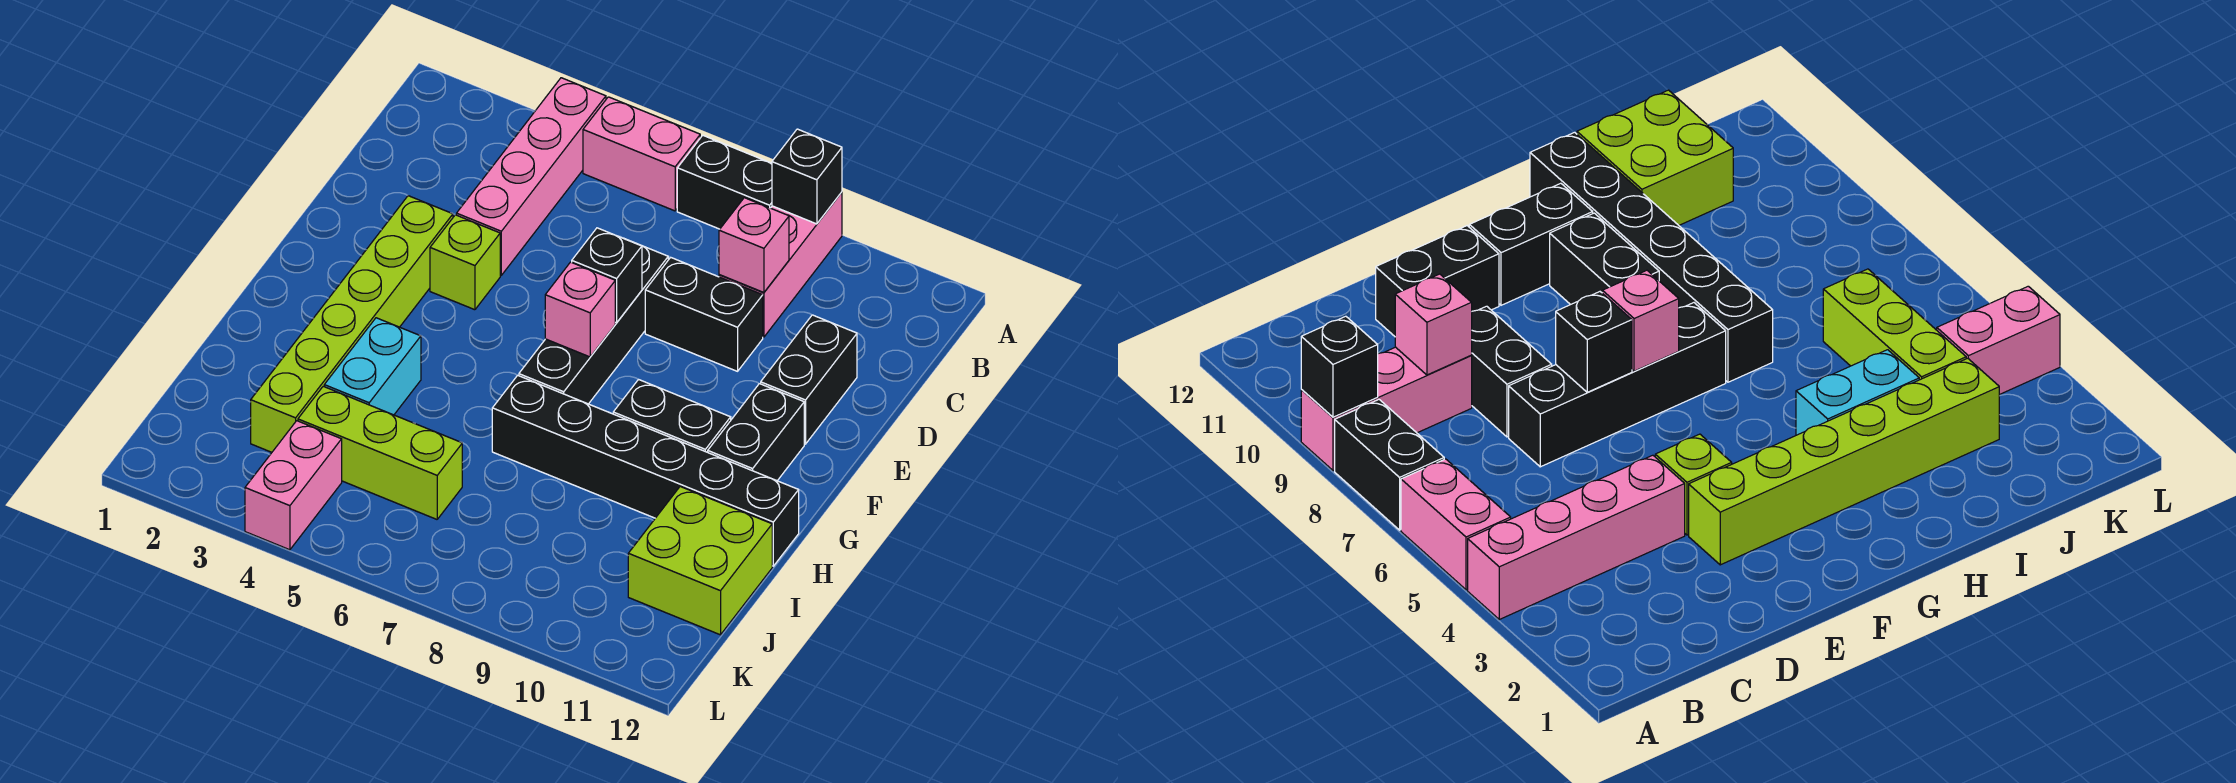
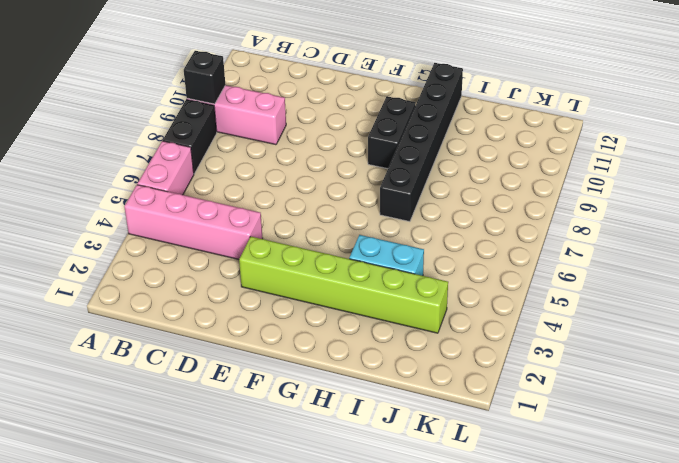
none -> black brick D7:G7 level 1
none -> black brick D8:D9 level 1
none -> black brick D11:E11 level 1

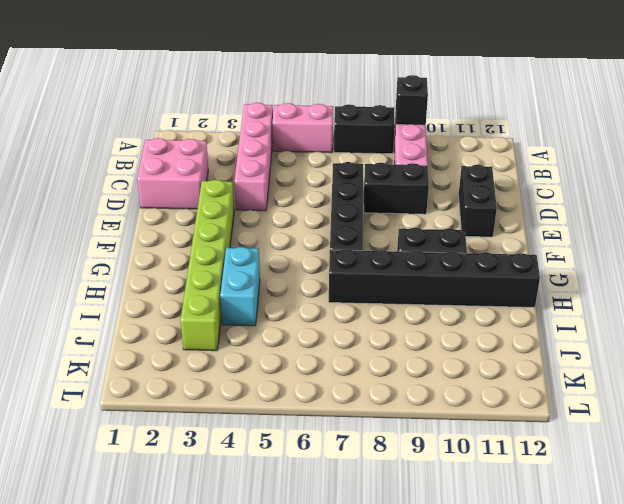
pink brick C1:D2 level 1 -> none
none -> lime brick E4 level 1
none -> black brick F11:G11 level 1
none -> lime brick I11:J12 level 1

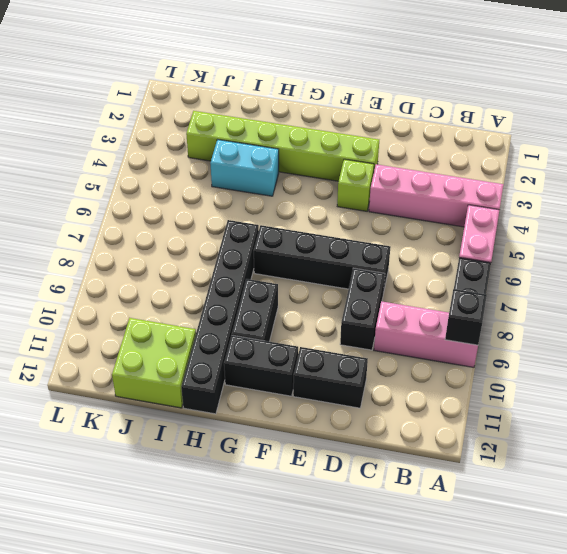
none -> lime brick J4:J6 level 1
none -> pink brick K4:L4 level 1
none -> pink brick C9 level 2

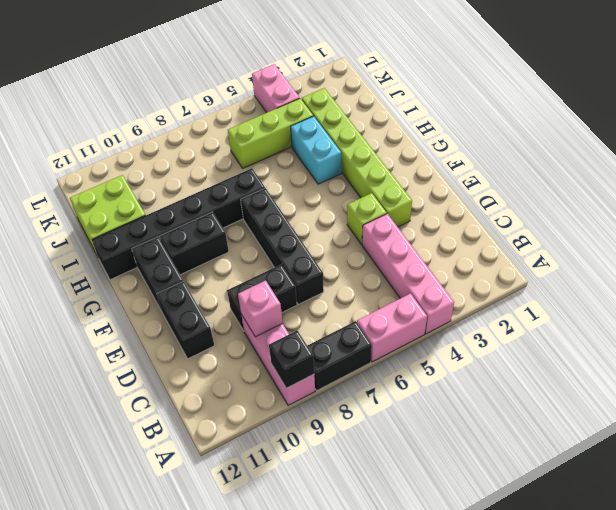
none -> black brick E7 level 2
none -> pink brick F7 level 2

